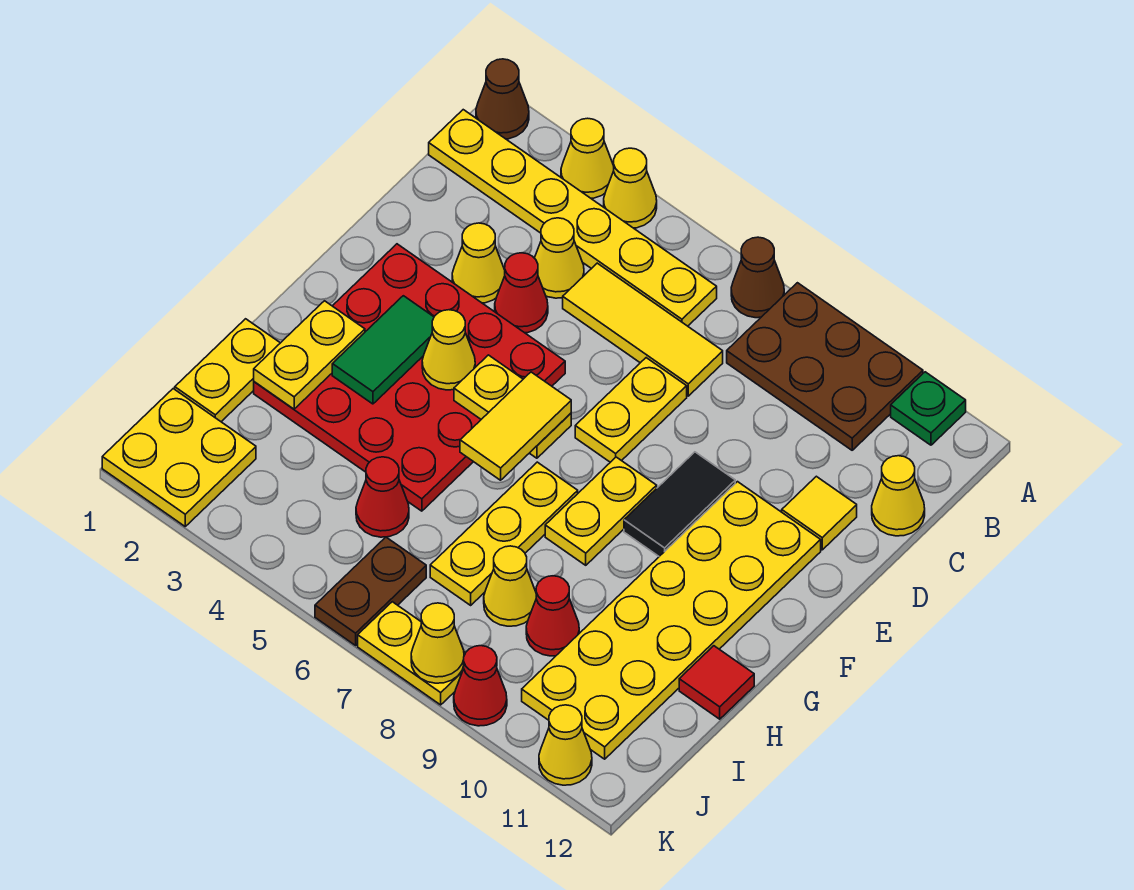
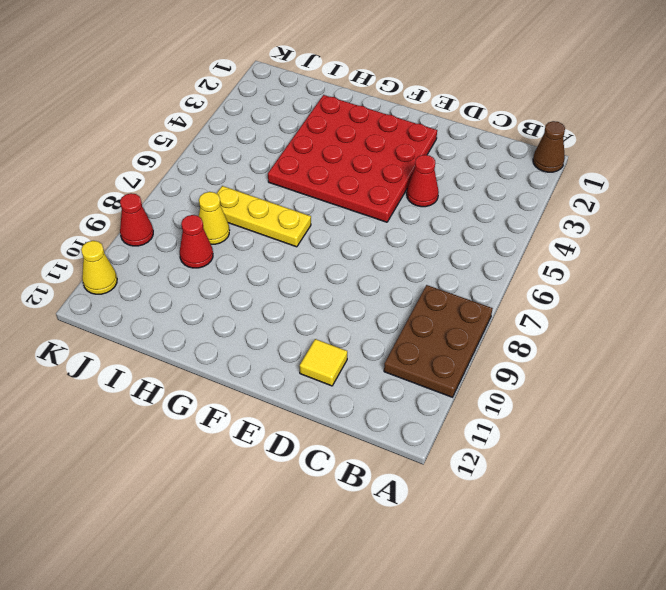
none -> yellow cone A3 level 1
none -> yellow cone A4 level 1
none -> brown cone A7 level 1
none -> green plate A11 level 1

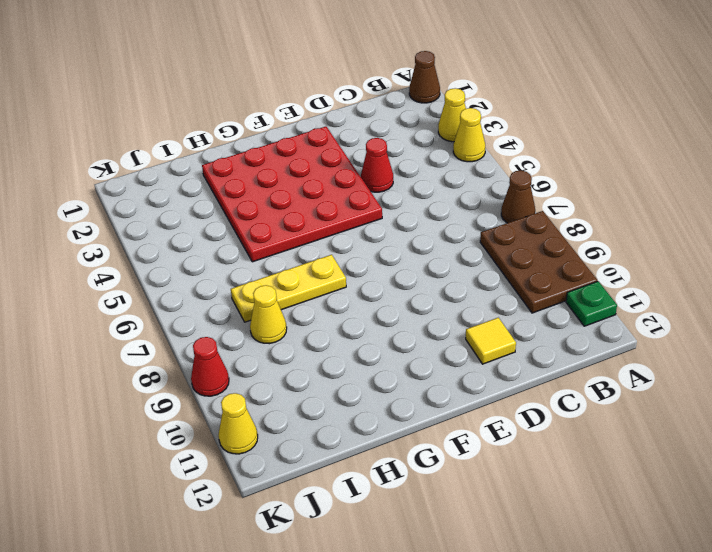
none -> yellow plate B1:B6 level 1
none -> yellow cone C4 level 1
none -> yellow tile C5:C7 level 1
none -> yellow cone C12 level 1

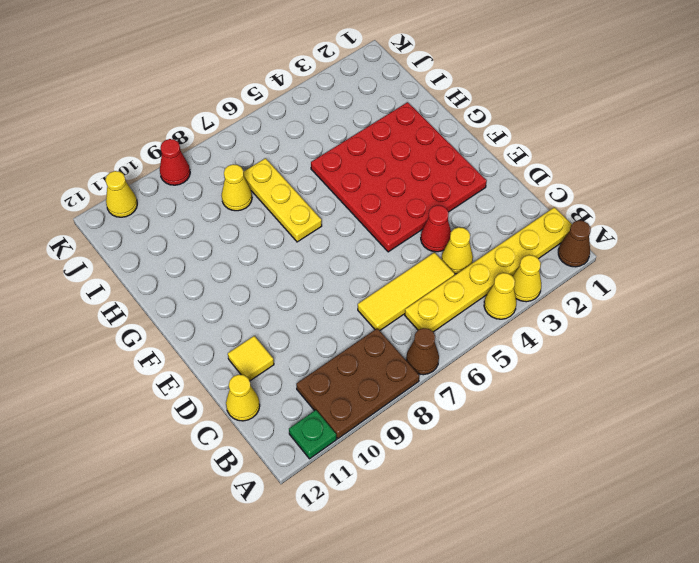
none -> yellow cone D3 level 1
none -> yellow plate D7:E7 level 1
none -> black tile E9:F9 level 1
none -> yellow plate E10:J11 level 1

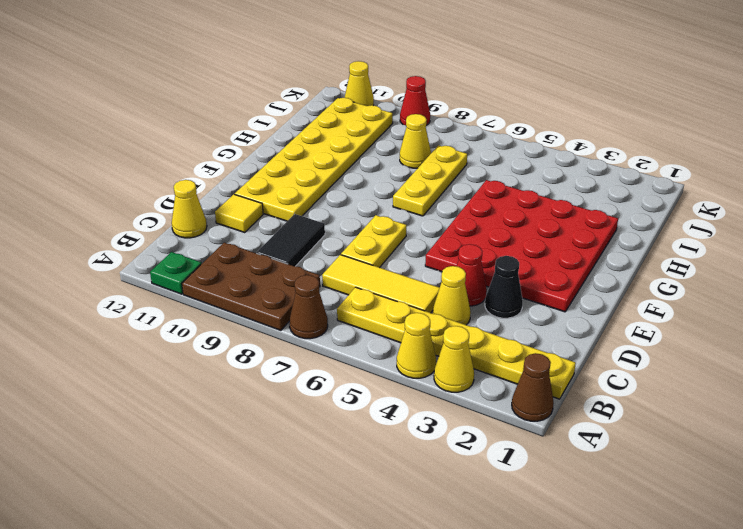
black tile C9:D9 level 1 -> black tile E9:F9 level 1
black cone D3 level 1 -> yellow cone D3 level 1
none -> yellow plate F8:G8 level 1
none -> yellow plate H1:I1 level 1
none -> red tile H12 level 1
none -> red cone I5 level 1

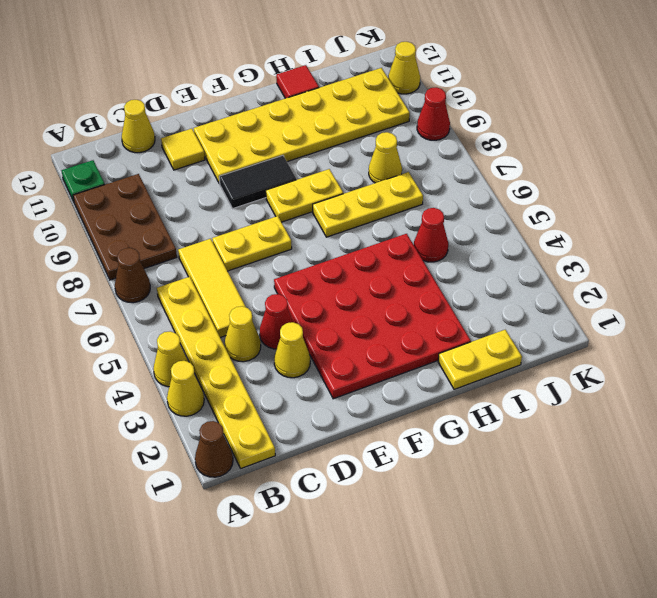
none -> red cone I9 level 1
none -> yellow plate J1:K2 level 1
none -> brown plate J6:K6 level 1
none -> yellow plate K7:K8 level 1

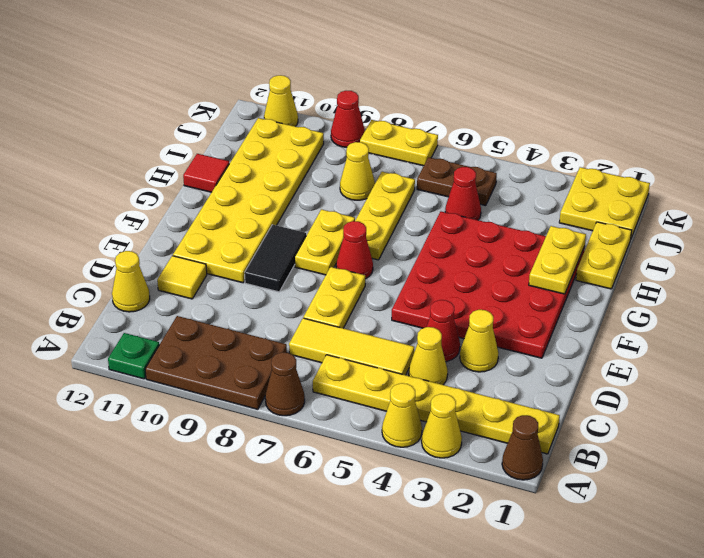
red cone F7 level 1 -> red cone I9 level 1
brown plate J5:J6 level 1 -> brown plate J6:K6 level 1
none -> green tile F3:G3 level 2
none -> yellow cone F4 level 2
none -> yellow plate F5:F6 level 2
none -> yellow cone K8 level 2

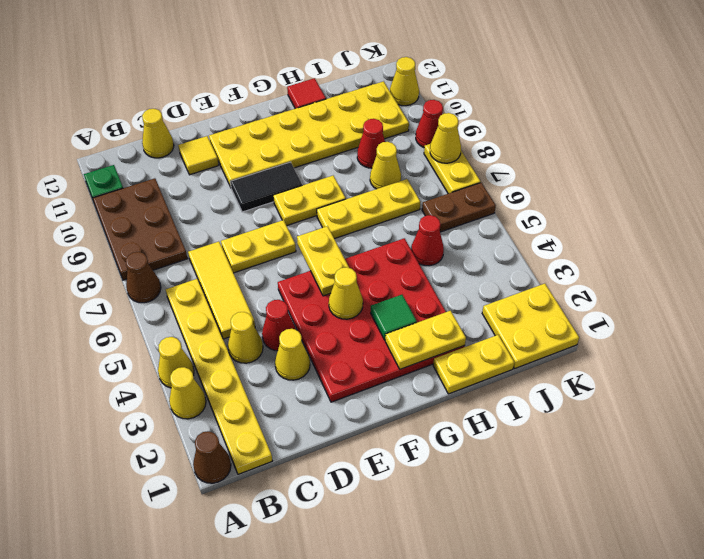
green tile G3 level 2 -> green tile F3:G3 level 2
none -> yellow tile F6:G6 level 3

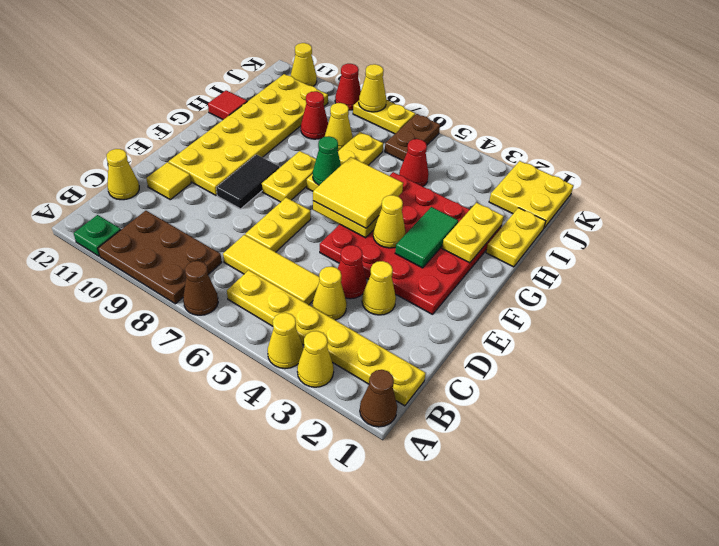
yellow tile F5:G6 level 3 -> yellow tile F6:G6 level 3
green cone G7 level 2 -> none

